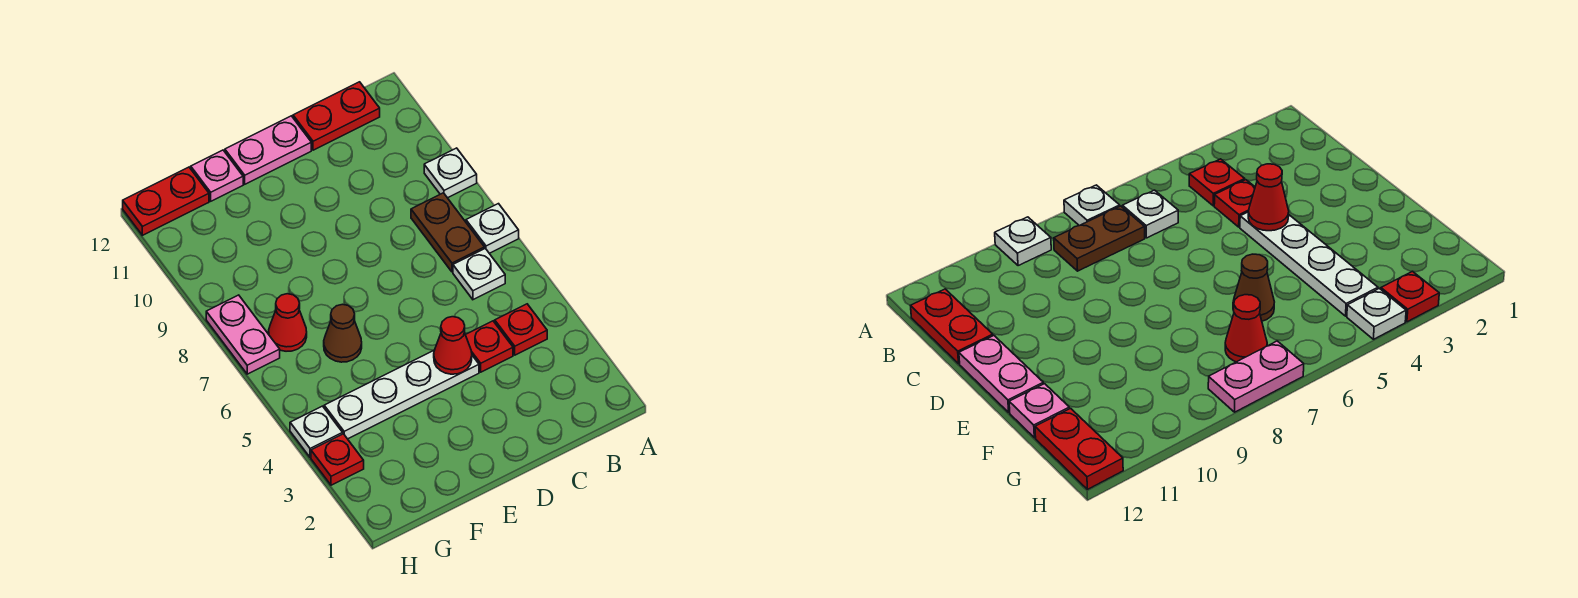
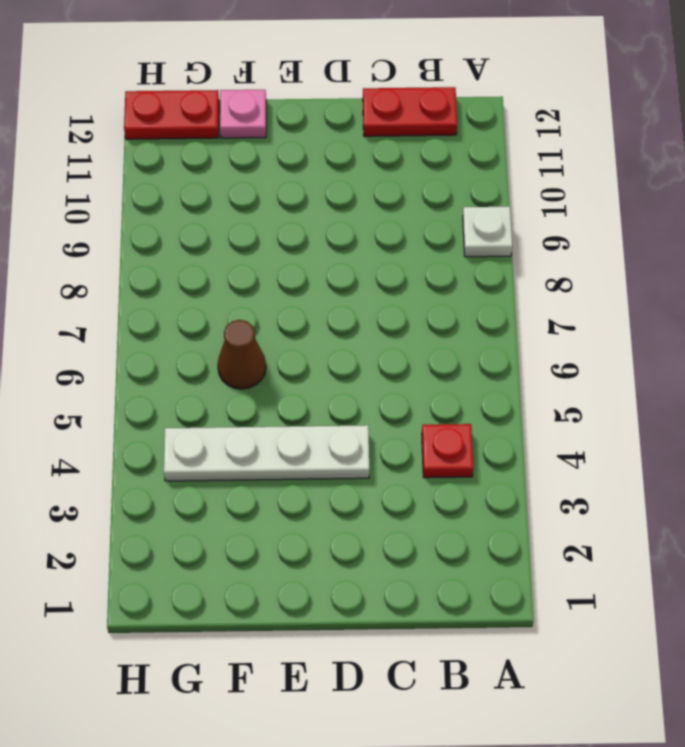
none -> white plate A7 level 1
none -> white plate B6 level 1
none -> brown plate B7:B8 level 1

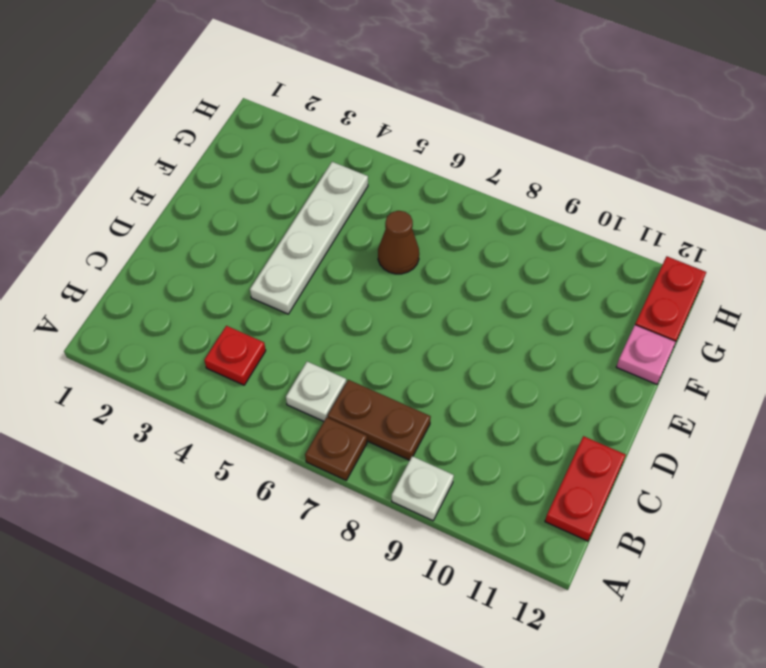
brown plate A7 level 1 -> white plate A7 level 1
none -> red plate C4 level 1
none -> pink plate D12:E12 level 1
none -> red cone G7 level 1

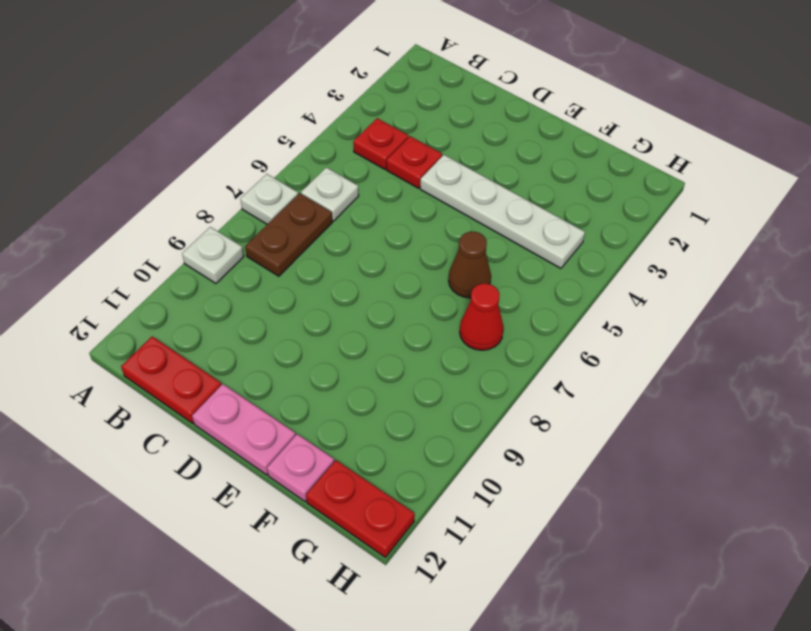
none -> red plate H3 level 1
none -> white plate H4 level 1
none -> pink plate H7:H8 level 1

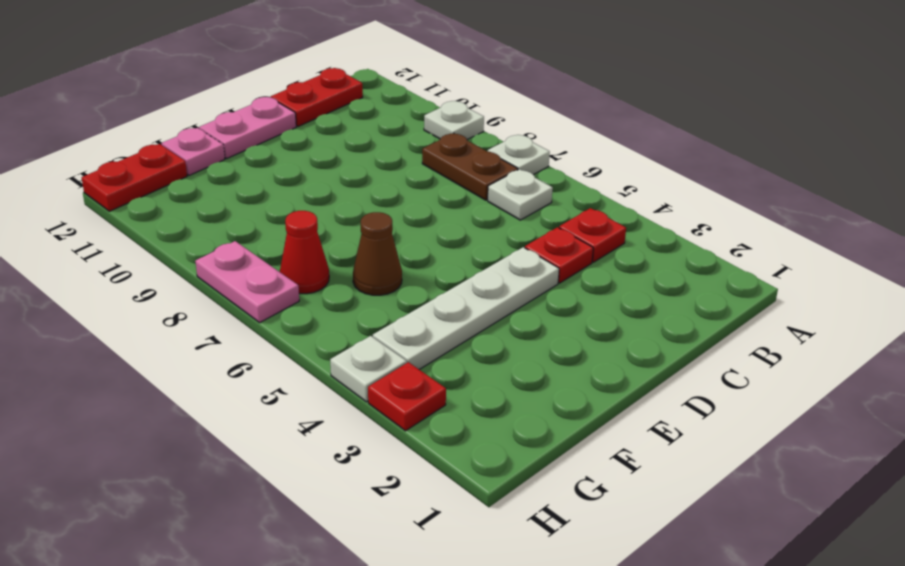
none -> red cone D4 level 2

